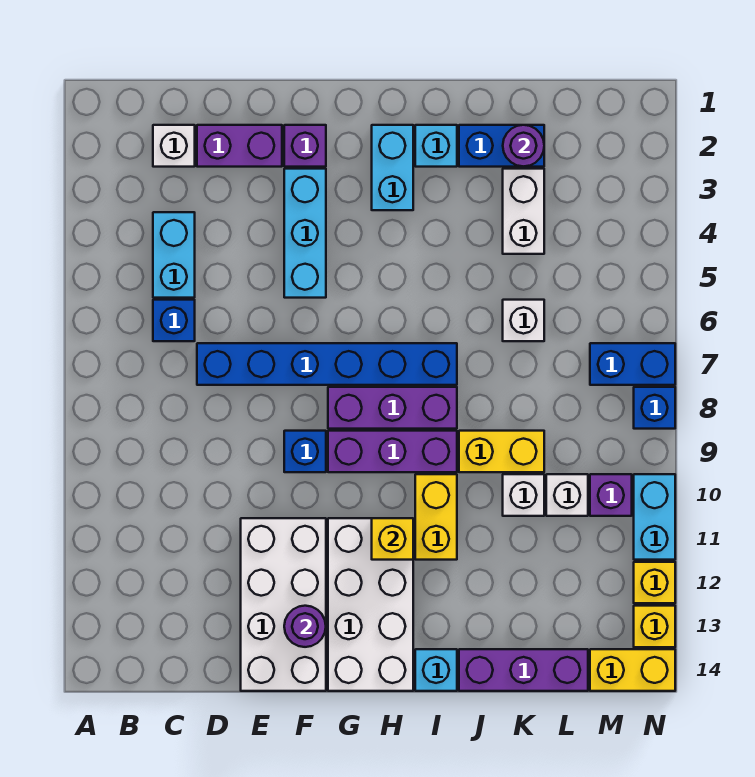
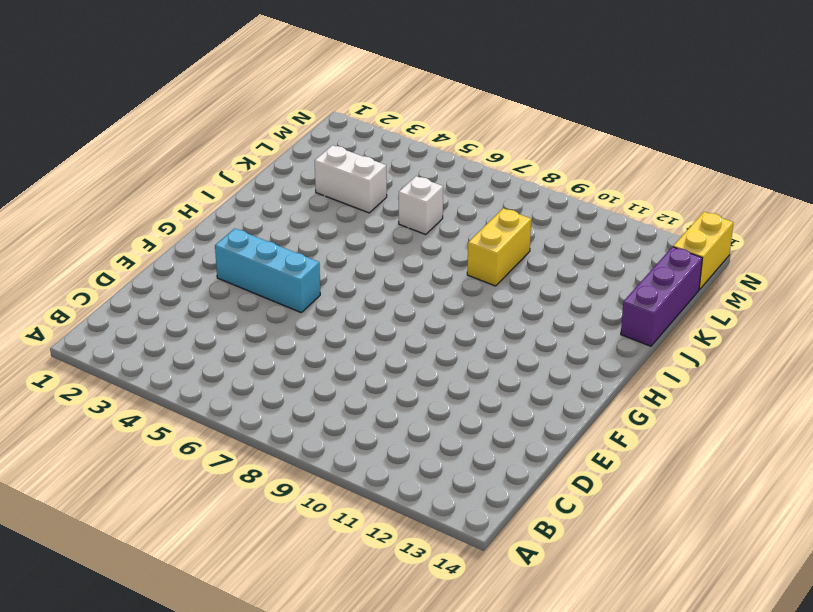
none -> white brick C2 level 1
none -> cyan brick C4:C5 level 1
none -> blue brick C6 level 1
none -> purple brick D2:E2 level 1

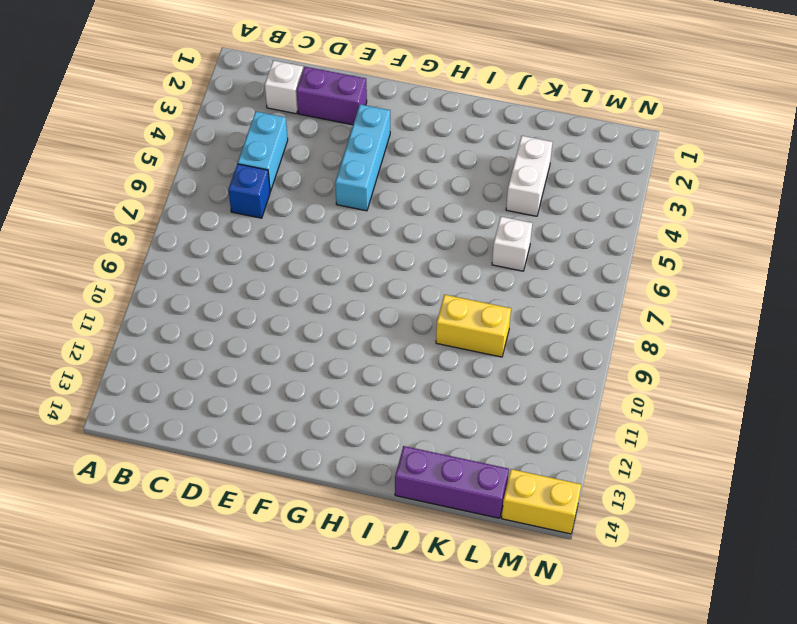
none -> blue brick D7:I7 level 1
none -> white brick E11:F14 level 1
none -> purple brick F2 level 1
none -> blue brick F9 level 1

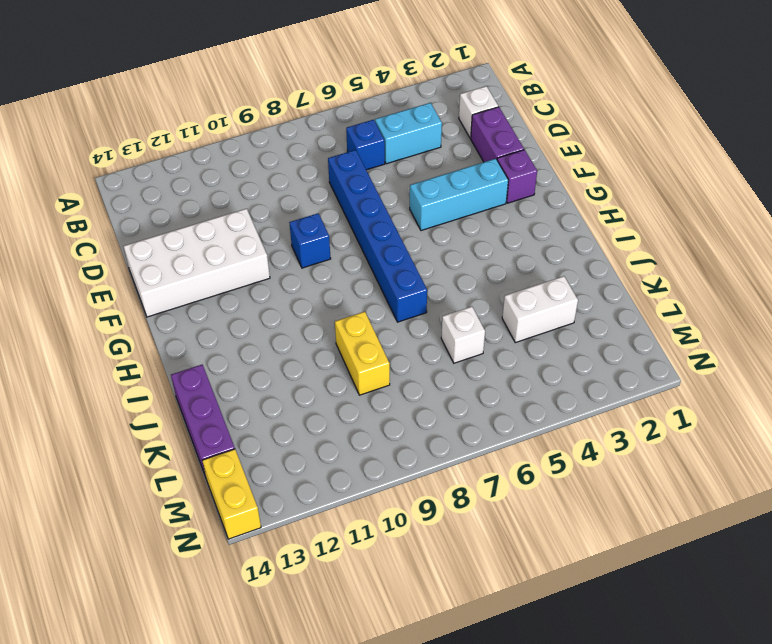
none -> purple brick G8:I8 level 1
none -> purple brick G9:I9 level 1
none -> white brick G11:H14 level 1
none -> cyan brick H2:H3 level 1

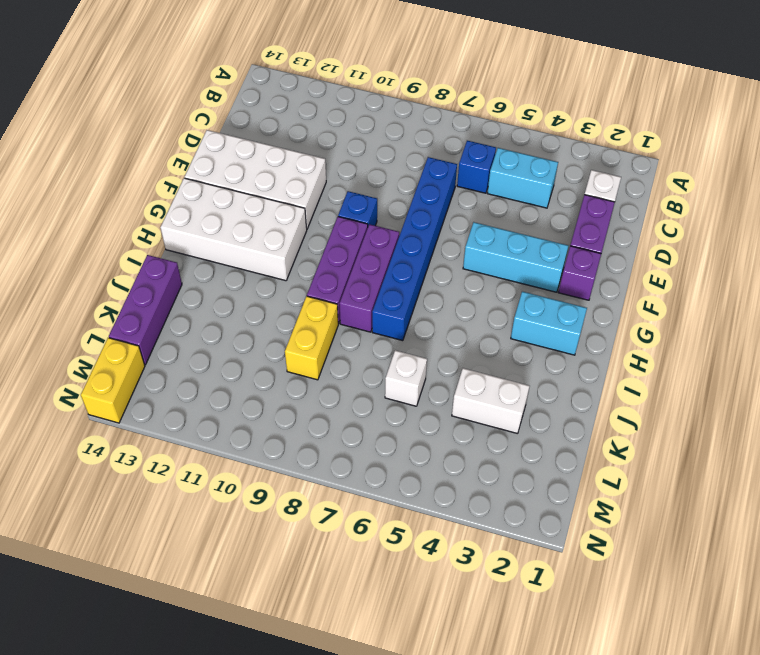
none -> cyan brick I2 level 1
none -> yellow brick I10:I11 level 1
none -> cyan brick I14 level 1
none -> blue brick J2:K2 level 1

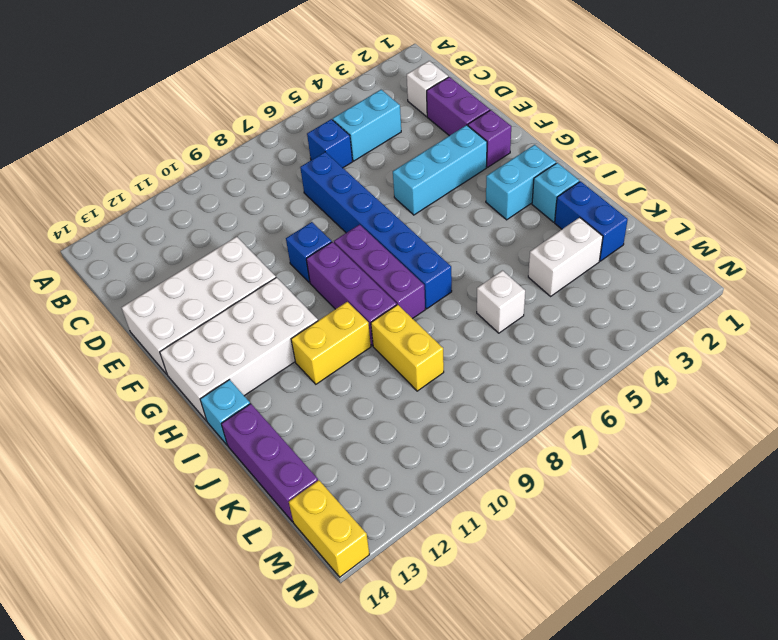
none -> white brick K10 level 1
none -> white brick L10 level 1
none -> blue brick M7:N7 level 1
none -> purple brick M10 level 1

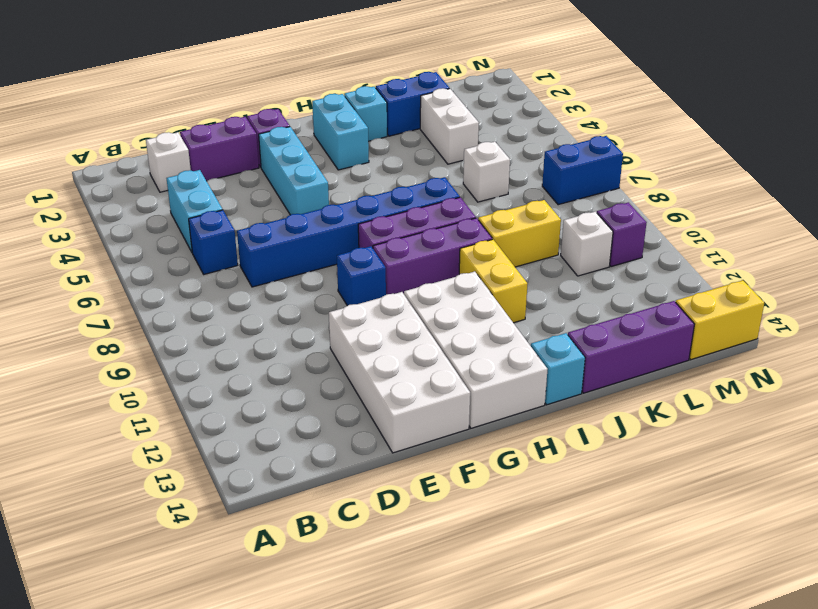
none -> white brick K10 level 1
none -> blue brick N8 level 1
none -> cyan brick N10:N11 level 1
none -> yellow brick N12 level 1

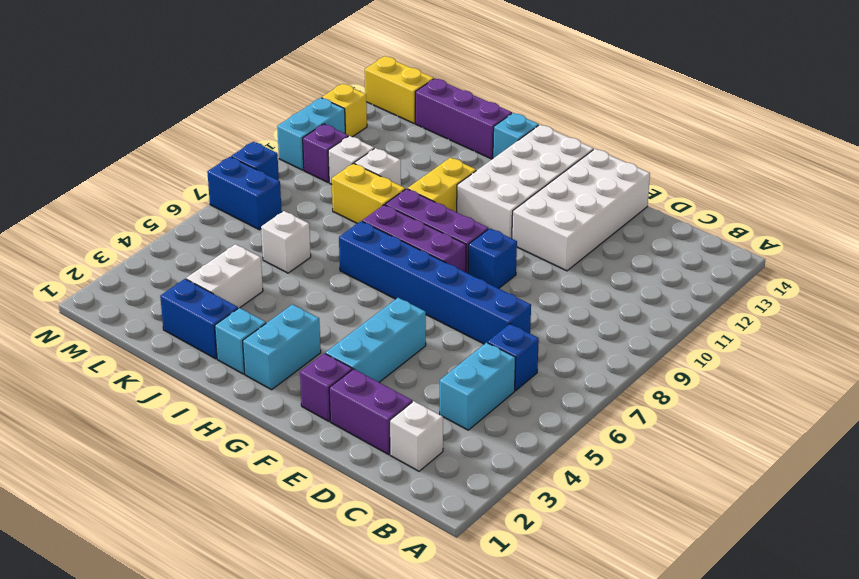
none -> yellow brick N13 level 1
none -> purple round brick F13 level 2
none -> yellow brick H11 level 2
none -> purple round brick K2 level 2

